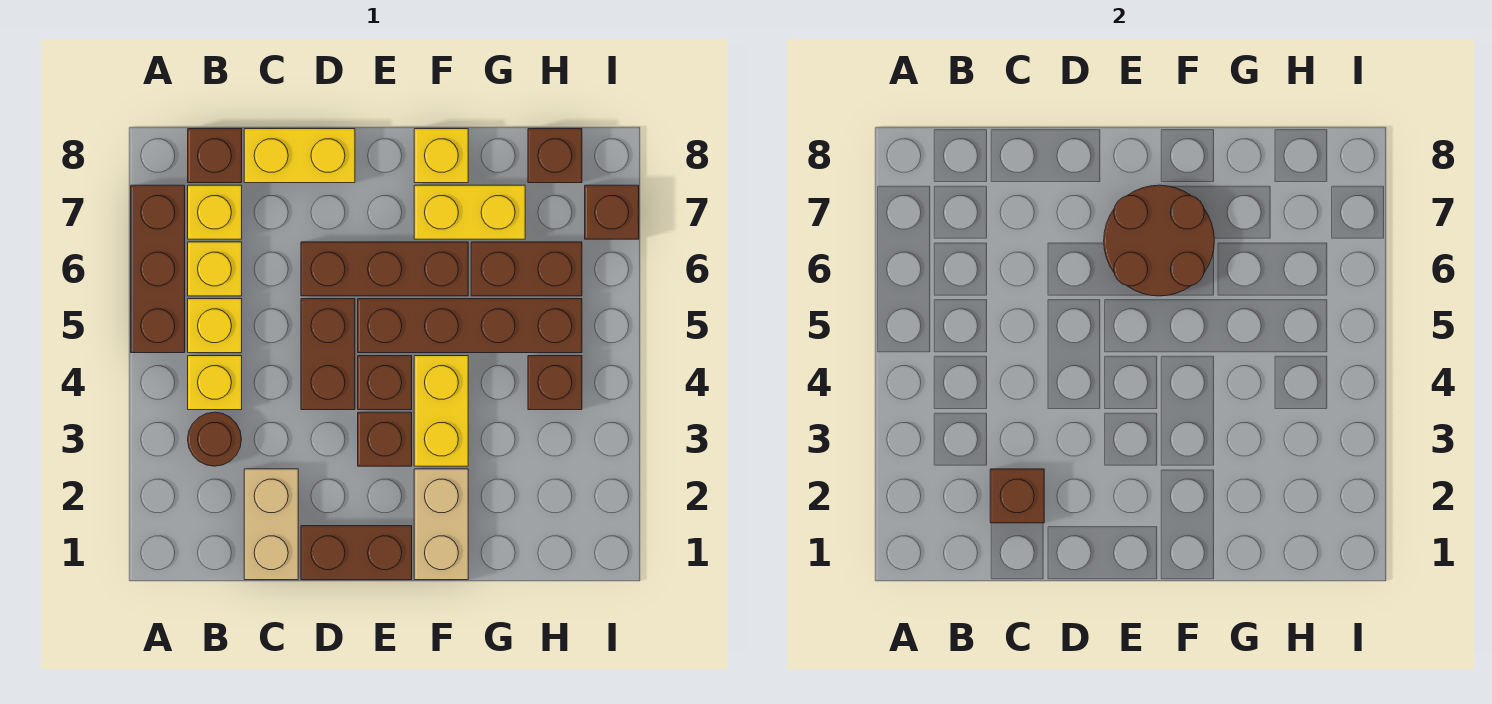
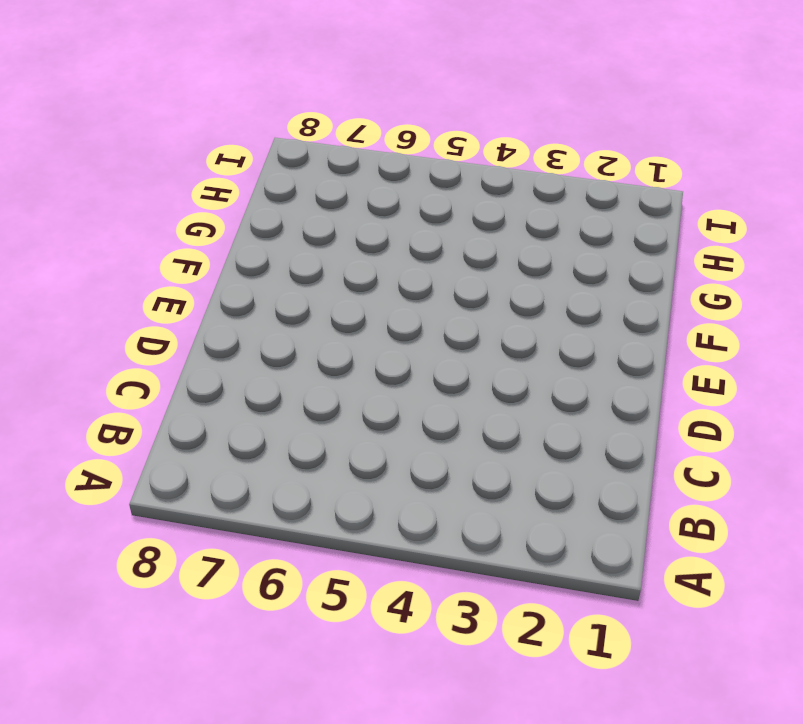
none -> brown brick A5:A7 level 1
none -> brown round brick B3 level 1
none -> yellow brick B4 level 1

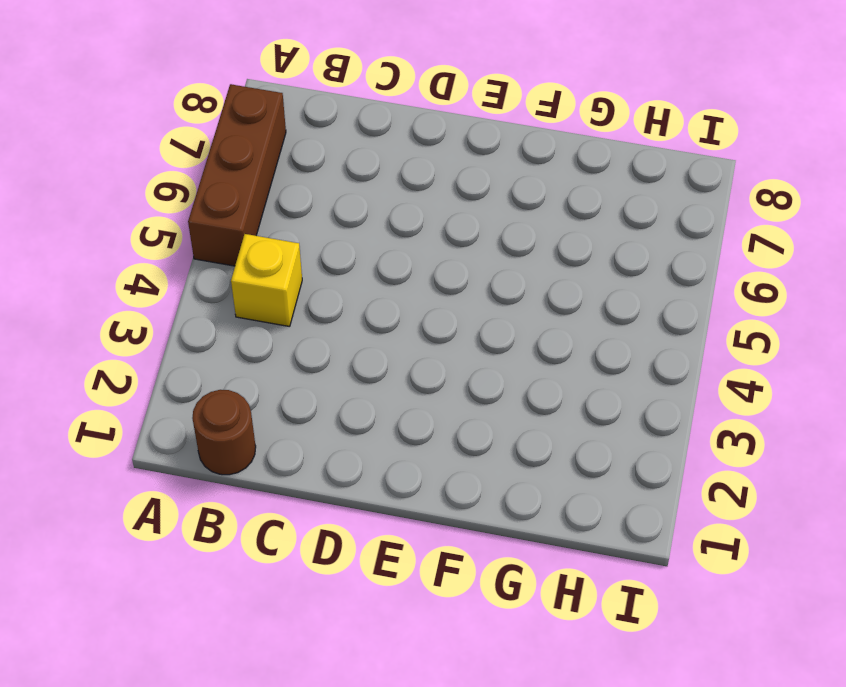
brown round brick B1 level 1 -> brown round brick B3 level 1
none -> yellow brick B5 level 1
none -> yellow brick B6 level 1
none -> yellow brick B7 level 1

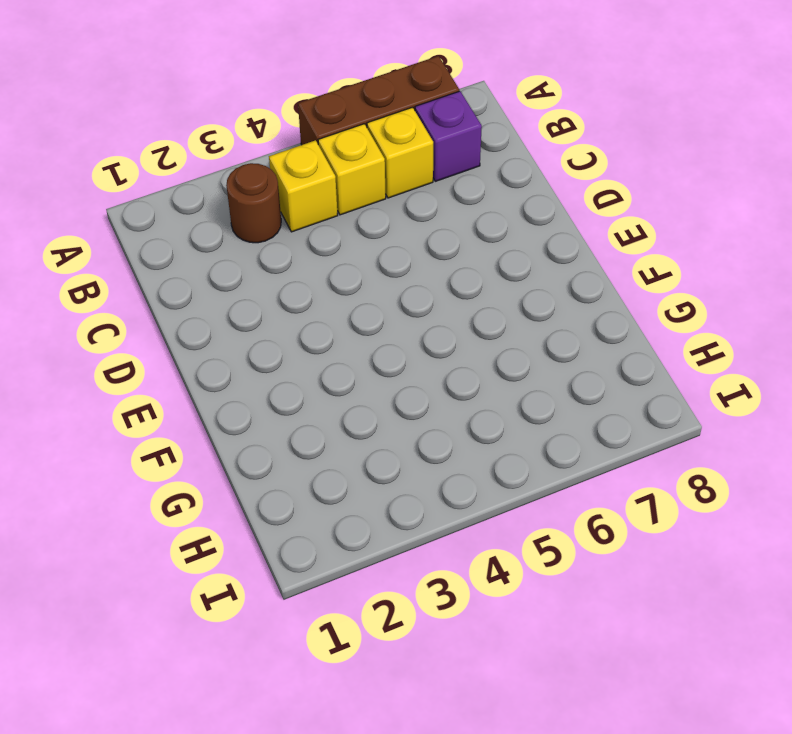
purple brick B7 level 1 -> yellow brick B7 level 1
none -> brown brick B8 level 1
none -> tan brick C1:C2 level 1
none -> yellow brick C8:D8 level 1

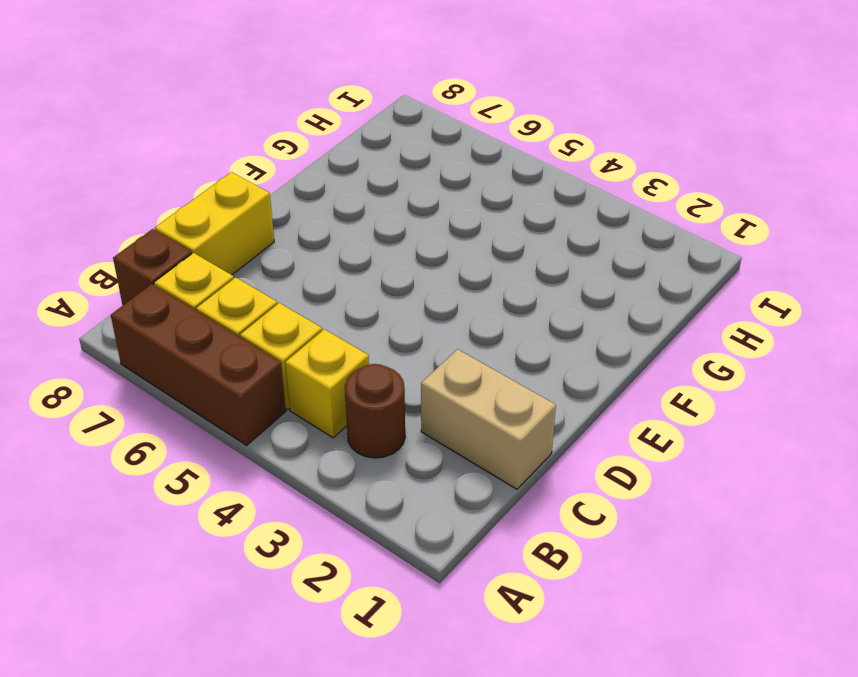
none -> brown brick D1:E1 level 1
none -> brown brick D4:D5 level 1
none -> brown brick D6:F6 level 1

